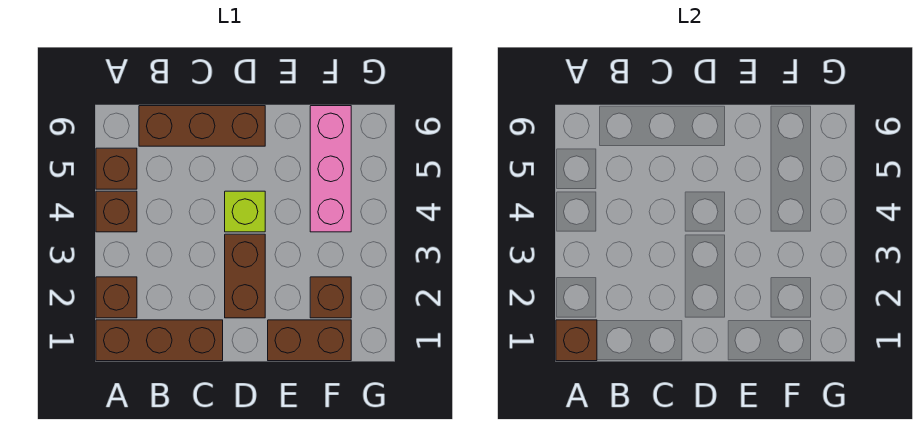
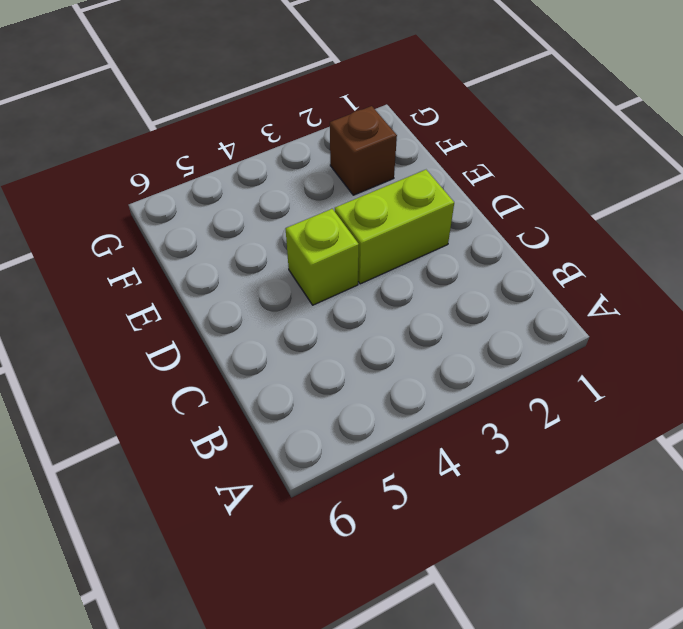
lime brick D2:D3 level 1 -> brown brick D2:D3 level 1
none -> brown brick A1:C1 level 1
none -> brown brick A2 level 1

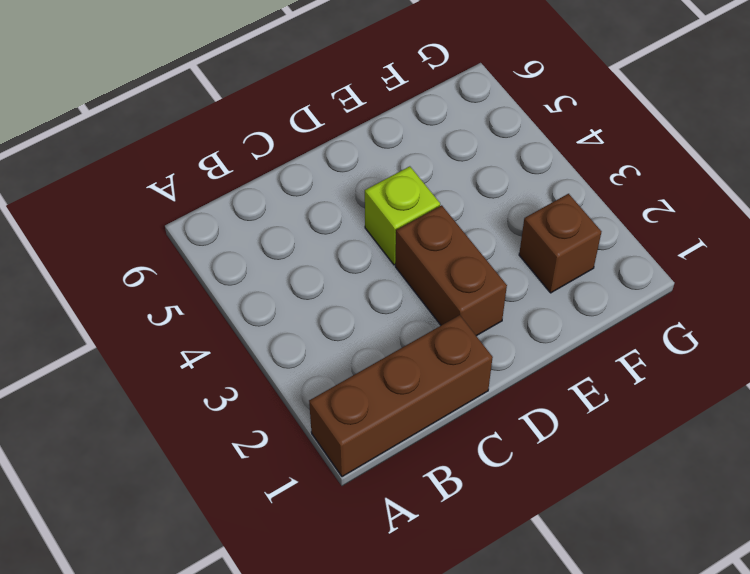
none -> brown brick A2 level 1
none -> brown brick A4 level 1

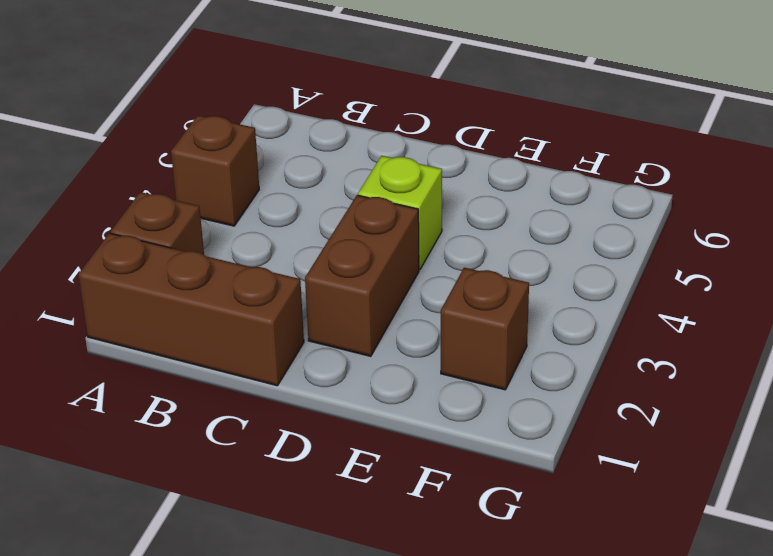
none -> brown brick A5 level 1
none -> brown brick B6:D6 level 1

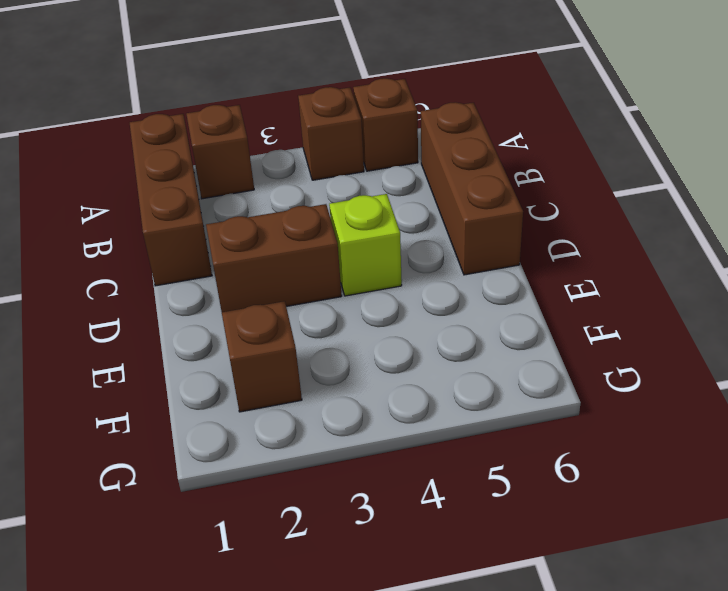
none -> brown brick E1:F1 level 1
none -> pink brick F4:F6 level 1

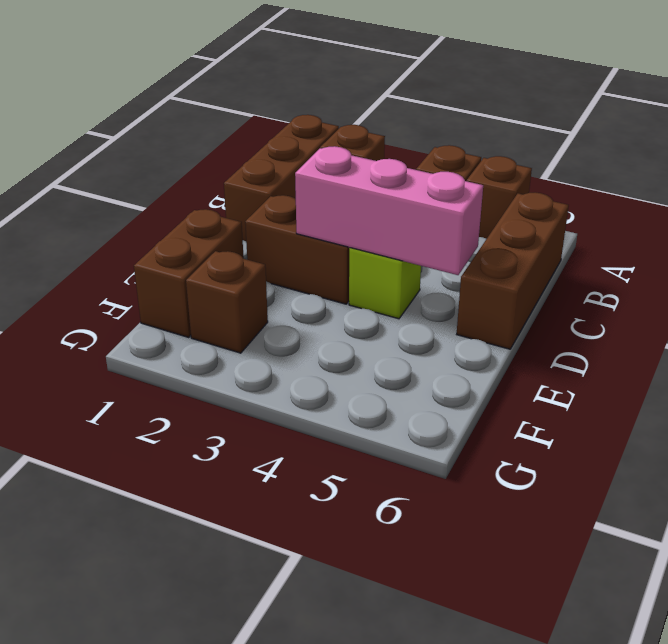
pink brick D3:D5 level 2 -> pink brick F4:F6 level 1
none -> brown brick A1 level 2

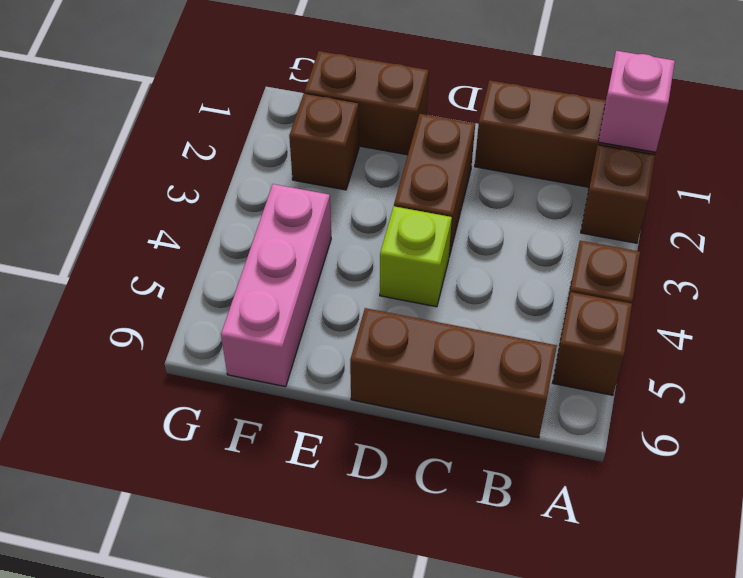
pink brick A1 level 2 -> brown brick A1 level 2

